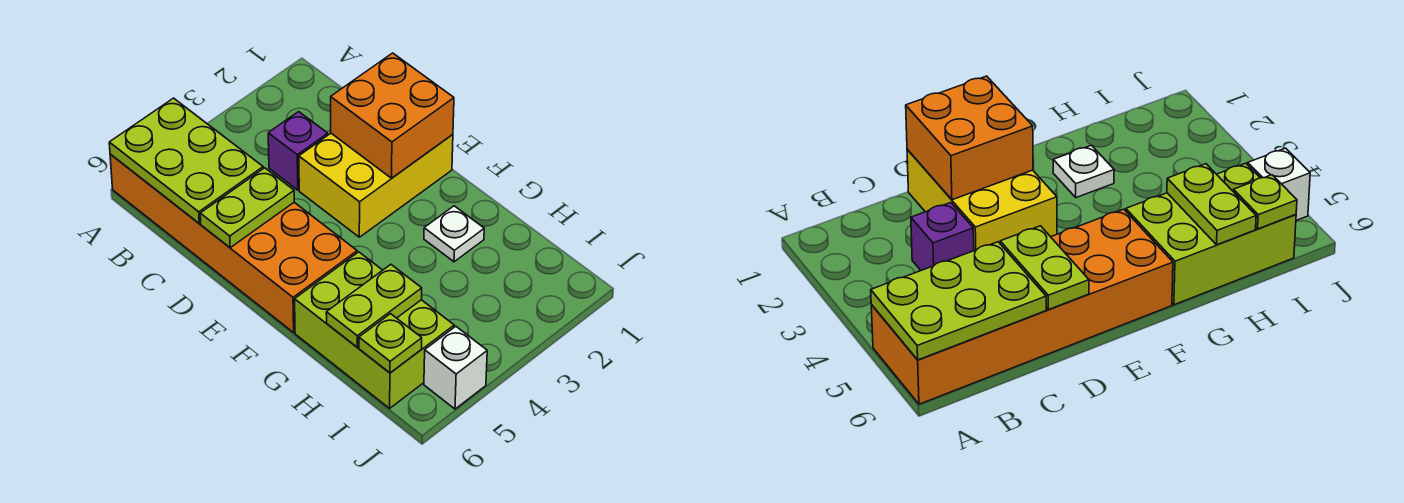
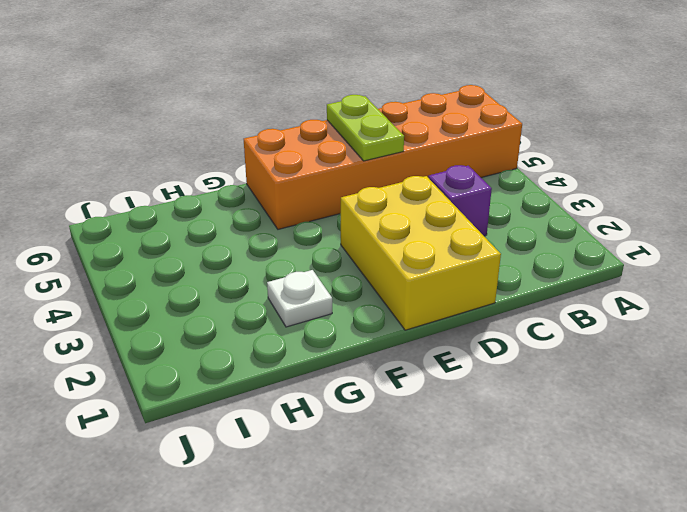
none -> lime brick G5:I6 level 1
none -> white brick J5 level 1

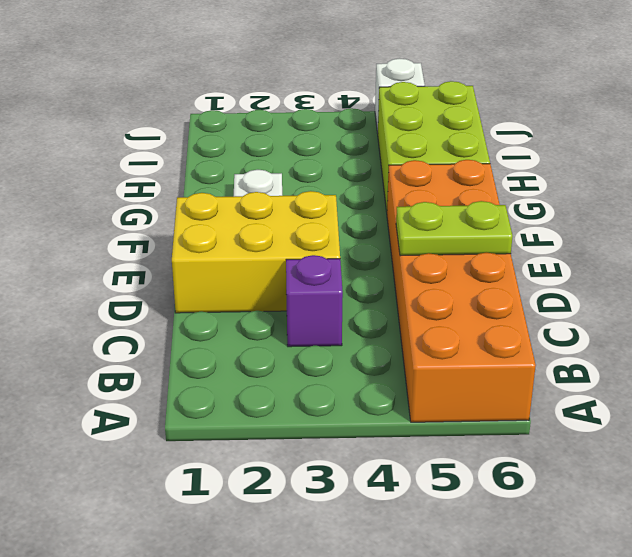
none -> lime plate A5:C6 level 2
none -> orange brick D1:E2 level 2

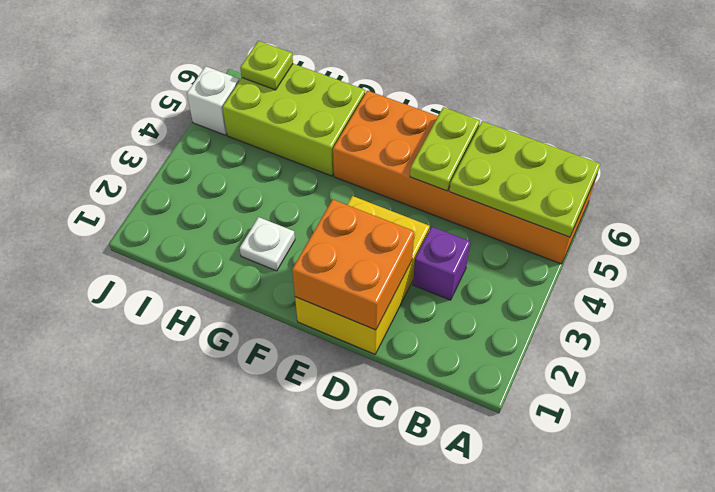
none -> lime plate H5:H6 level 2

